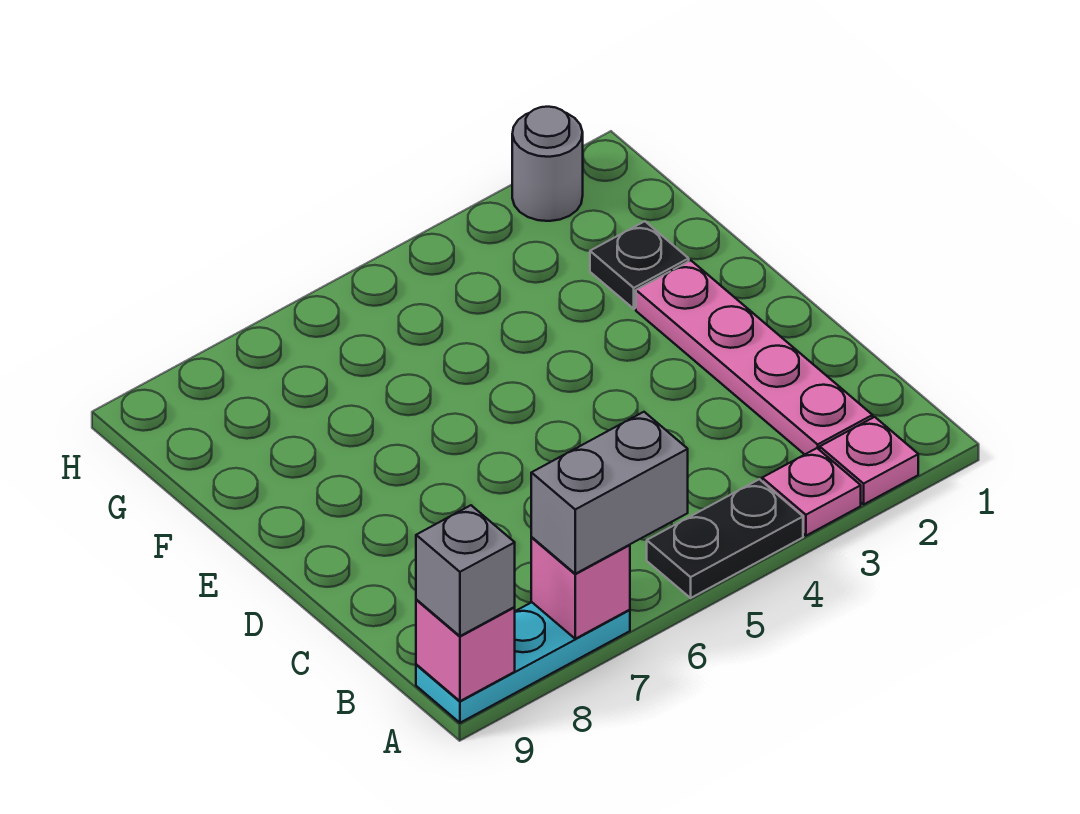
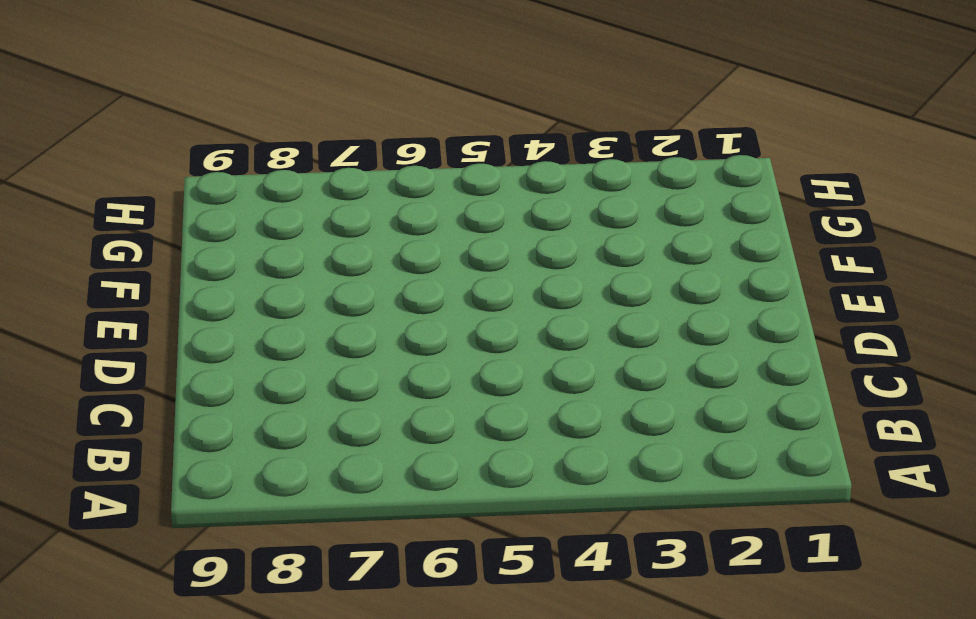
none -> pink plate A2 level 1
none -> pink plate A3 level 1

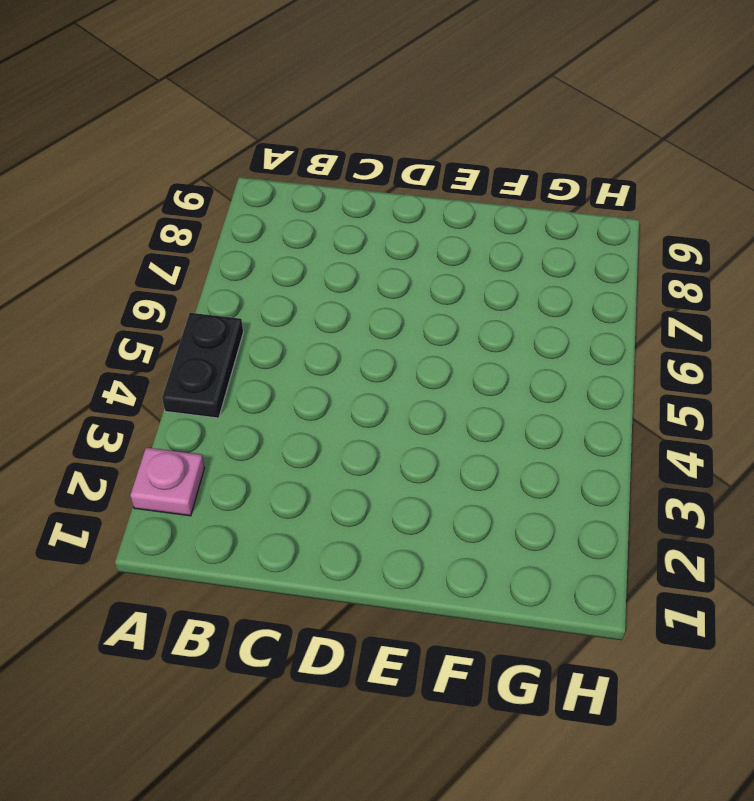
none -> pink plate A3 level 1
none -> cyan plate A7:A9 level 1

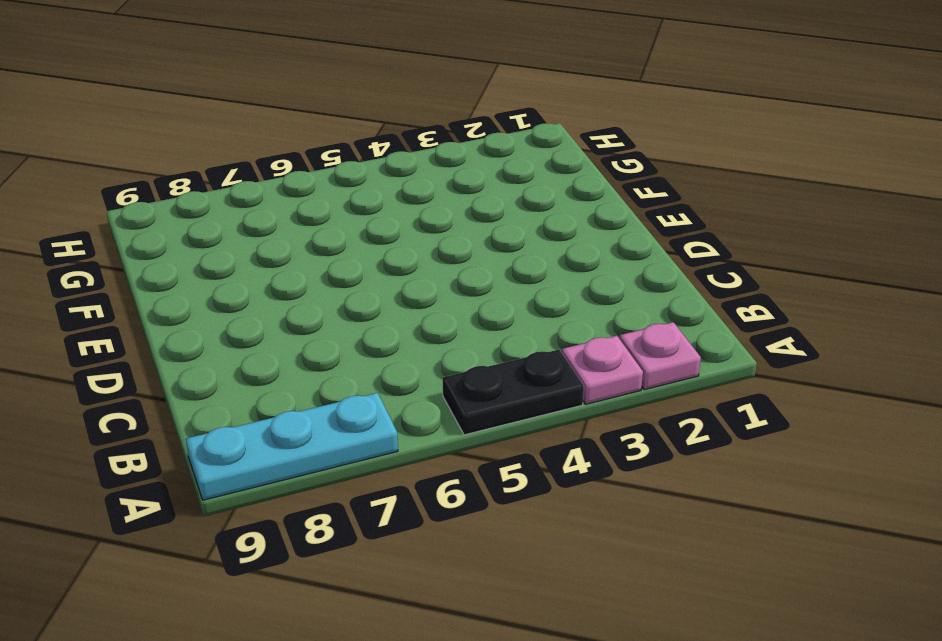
none -> pink plate B2:E2 level 1
none -> black plate F2 level 1

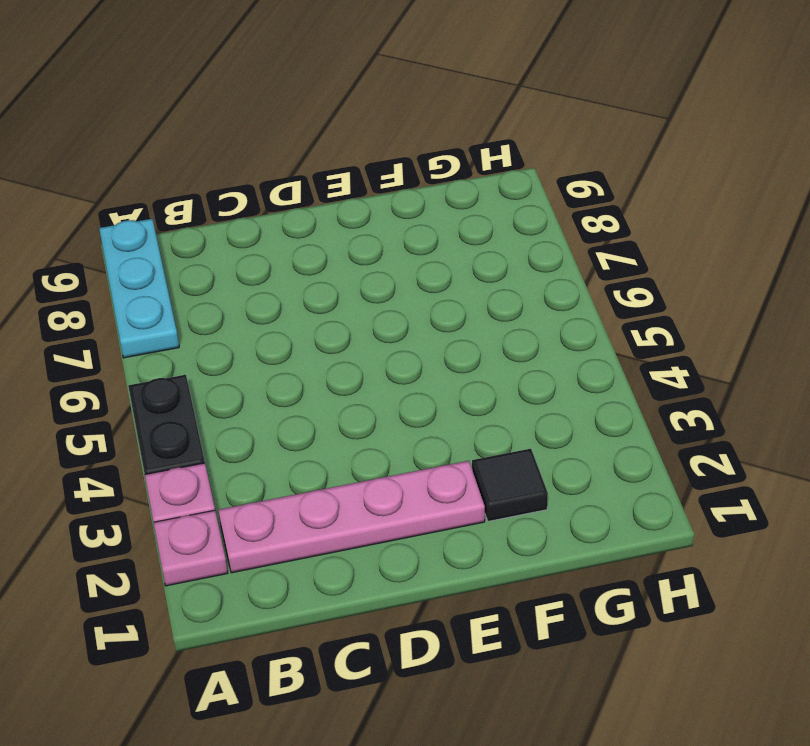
black tile F2 level 1 -> black plate F2 level 1
none -> grey round brick H2 level 1
none -> pink brick A7 level 2

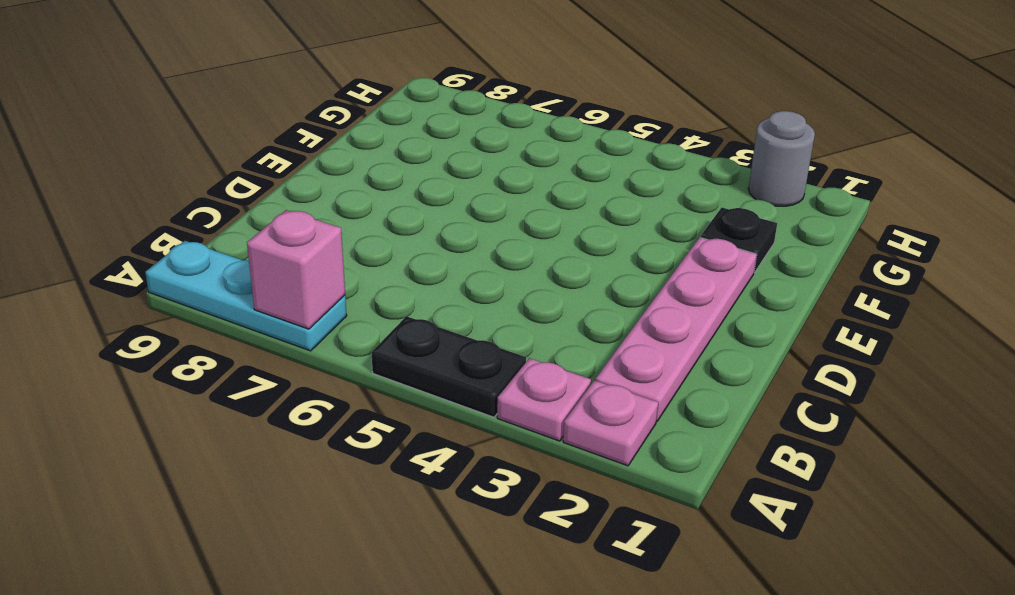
none -> pink brick A9 level 2
none -> grey brick A6:A7 level 3

